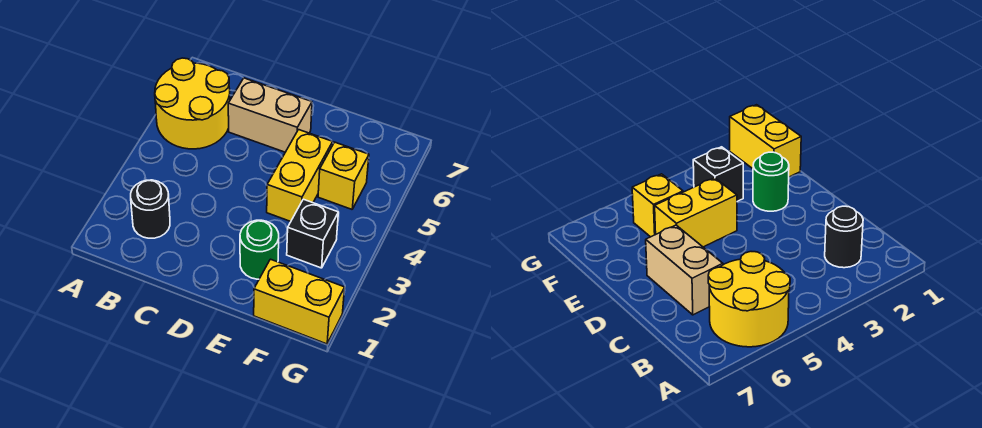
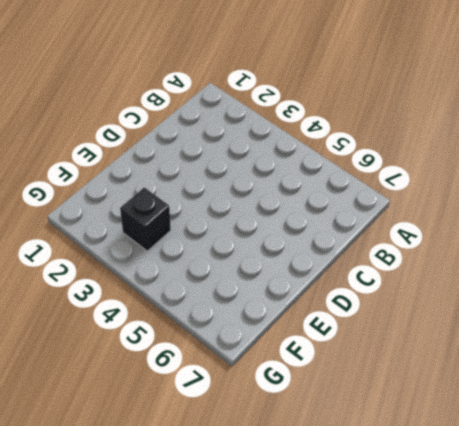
none -> yellow round brick A5:B6 level 1
none -> black round brick B2 level 1

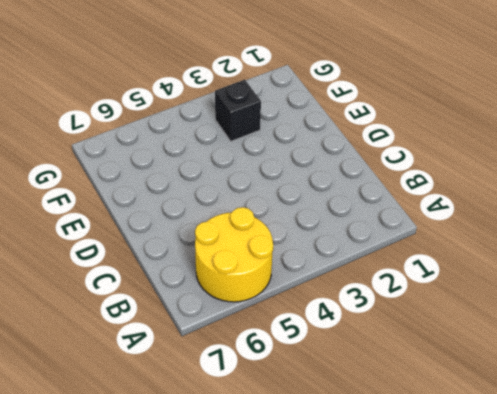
none -> black round brick B2 level 1
none -> tan brick C6:D6 level 1

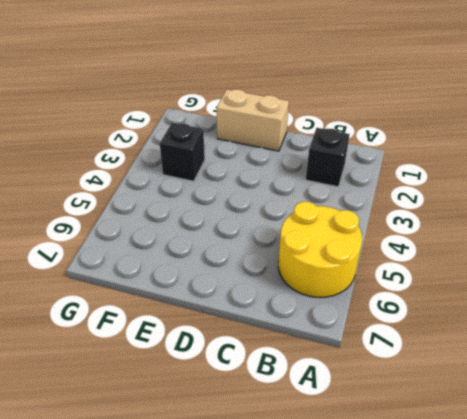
black brick B2 level 1 -> black round brick B2 level 1
tan brick D1:E1 level 1 -> tan brick C6:D6 level 1
none -> green round brick E2 level 1
none -> yellow brick E4:E5 level 1

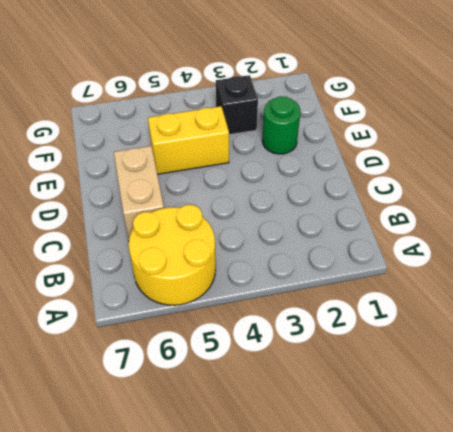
none -> black round brick B2 level 1
none -> yellow brick F1:G1 level 1

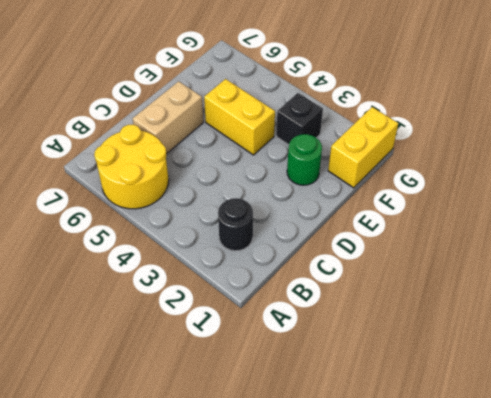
none -> yellow brick F5 level 1

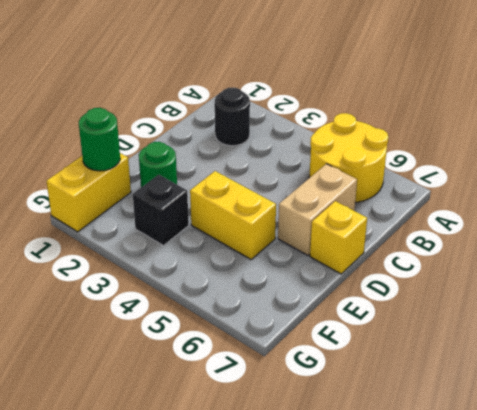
yellow brick D7 level 1 -> yellow brick F5 level 1
green round brick F1 level 2 -> none

